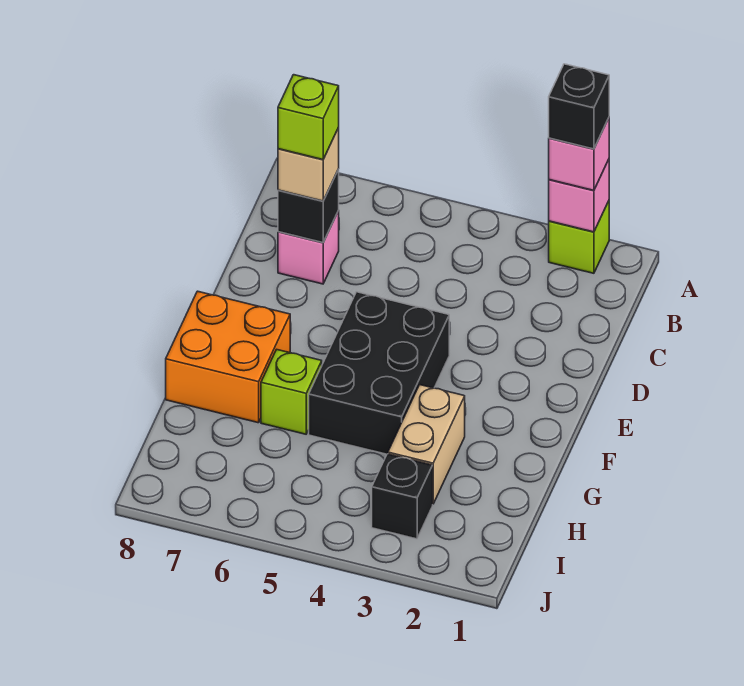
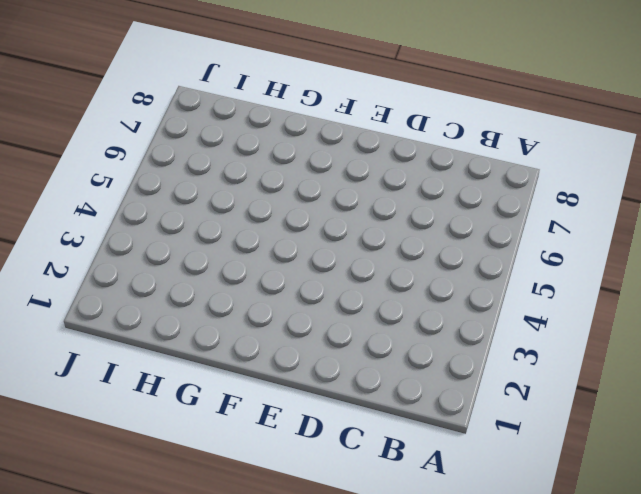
none -> lime brick A2 level 1
none -> pink brick C7 level 1
none -> black brick E4:G5 level 1

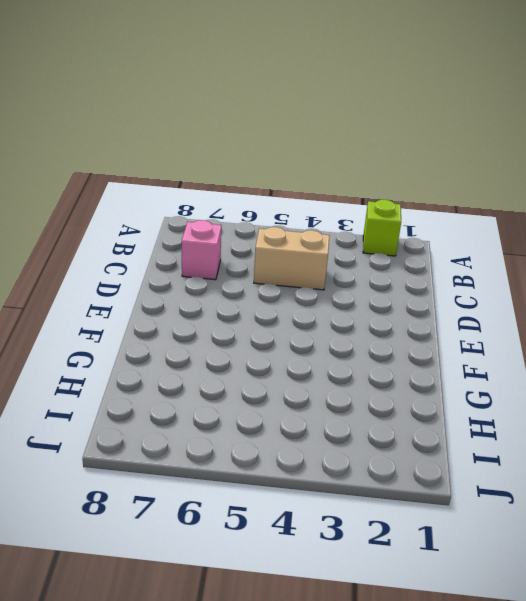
tan brick C4:C5 level 1 -> tan brick G3:H3 level 1
none -> black brick E4:G5 level 1
none -> orange brick F7:G8 level 1
none -> lime brick G6 level 1

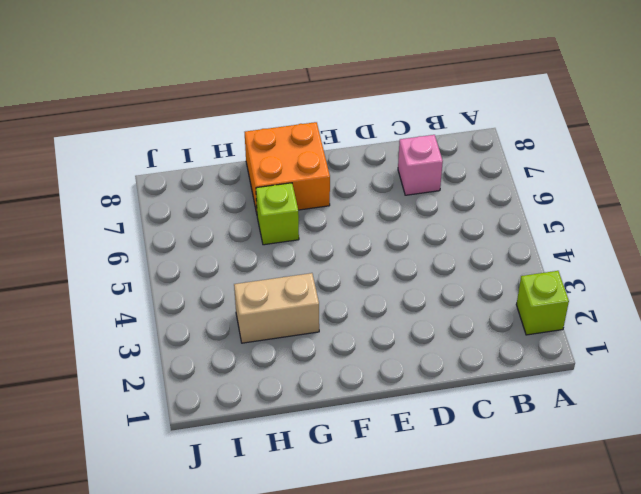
none -> black brick E4:G5 level 1
none -> black brick I3 level 1
none -> pink brick A2 level 2

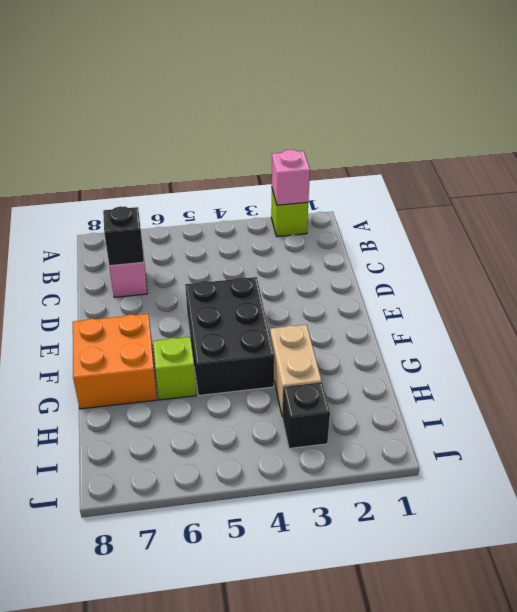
none -> pink brick A2 level 3
none -> tan brick C7 level 3
none -> black brick A2 level 4

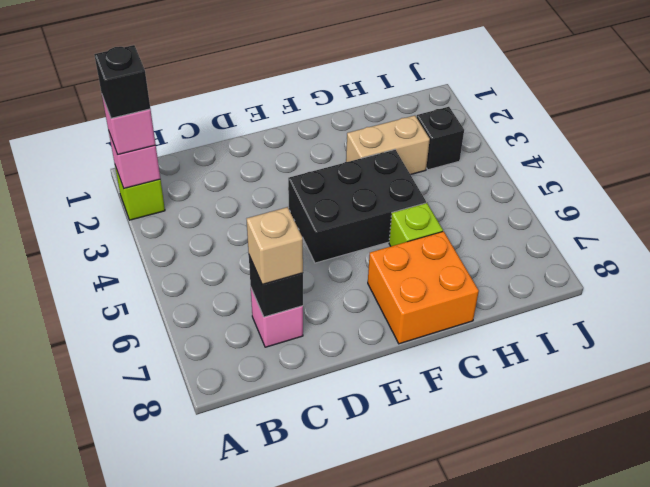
none -> lime brick C7 level 4

